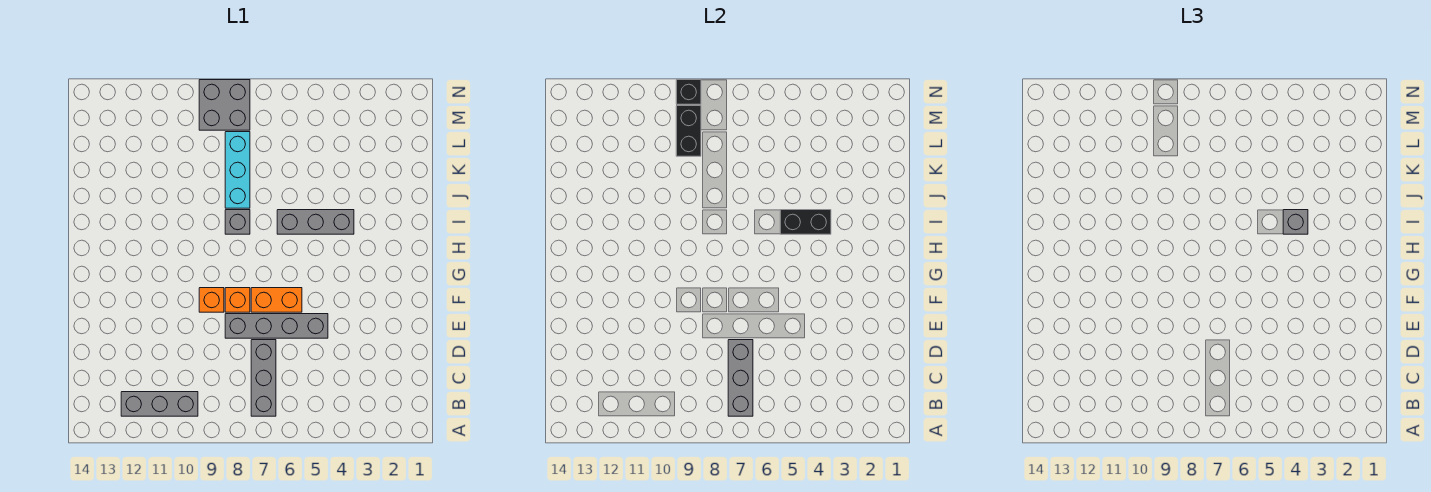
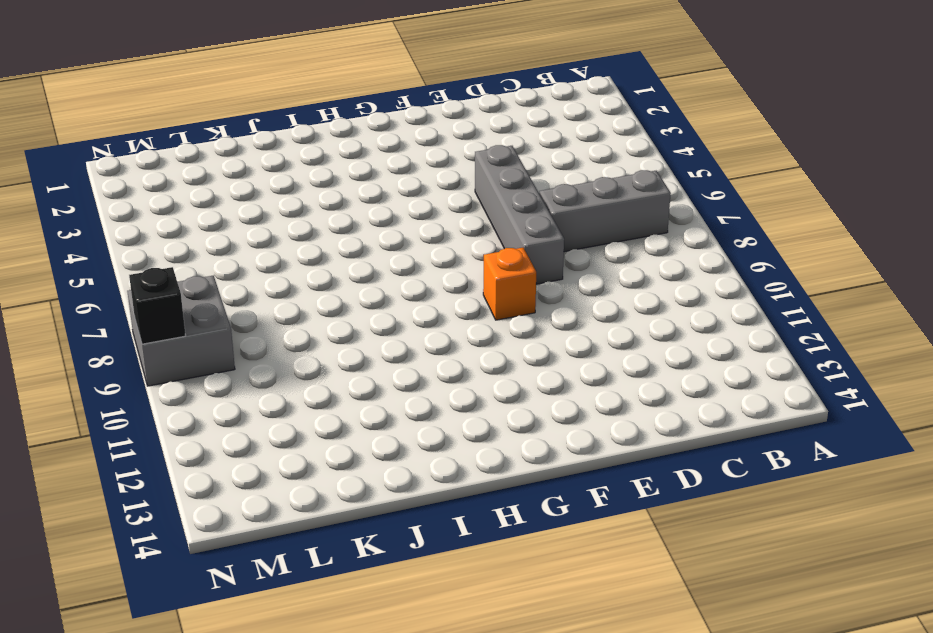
none -> grey brick B10:B12 level 1
none -> orange brick F6:F7 level 1
none -> orange brick F8 level 1

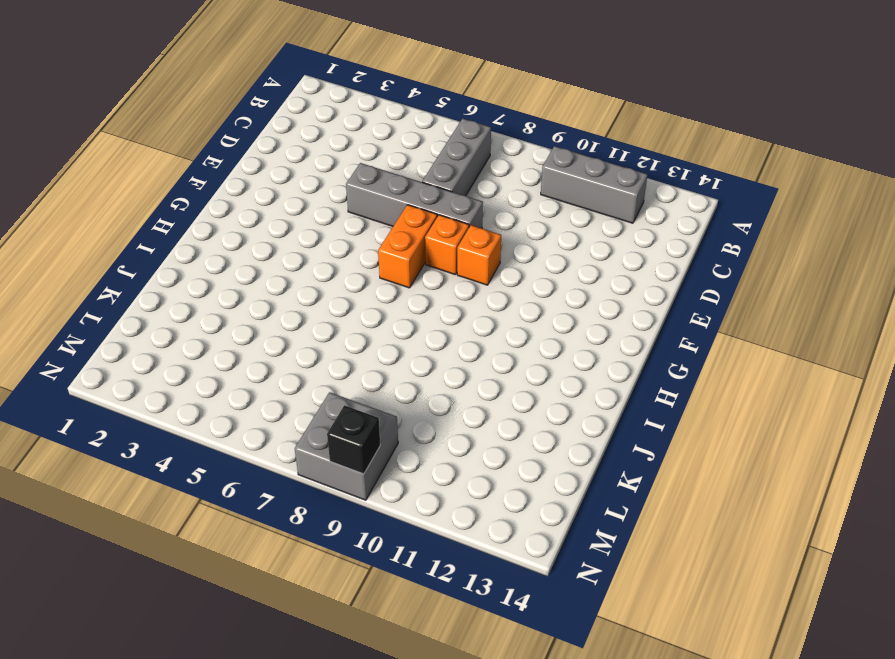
orange brick F7:G7 level 1 -> orange brick F6:F7 level 1
none -> grey brick I4:I6 level 1
none -> grey brick I8 level 1
none -> cyan brick J8:L8 level 1

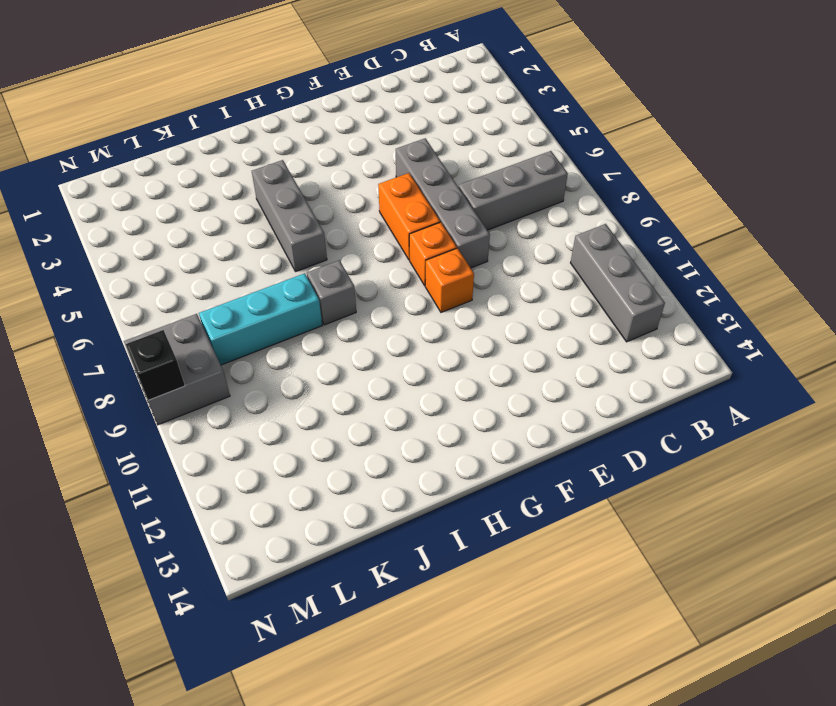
none -> grey brick B7:D7 level 2
none -> black brick I4:I5 level 2
none -> black brick L9:M9 level 2

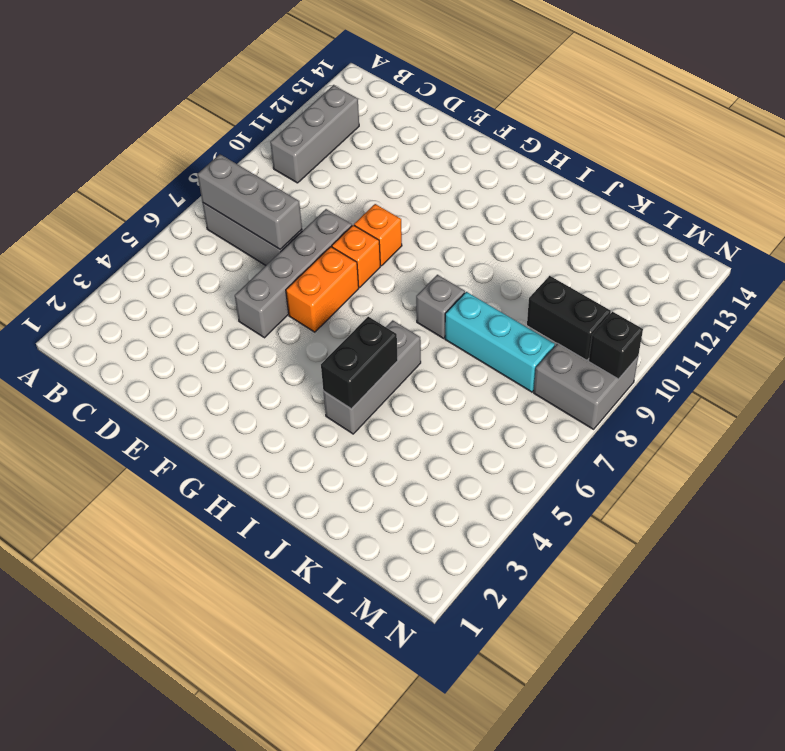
none -> grey brick I4 level 3

